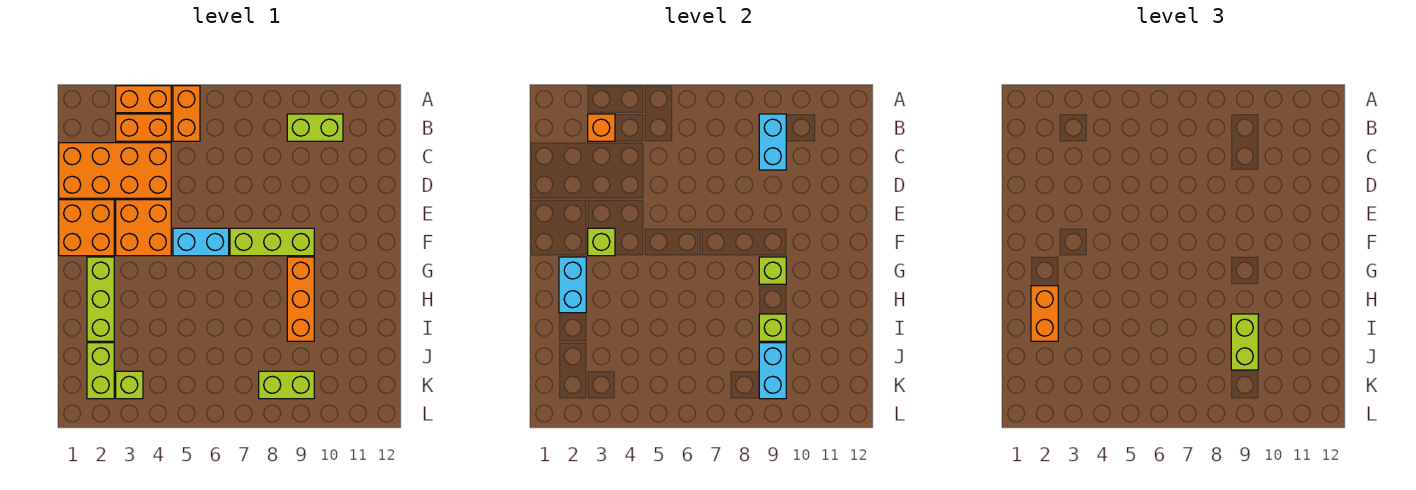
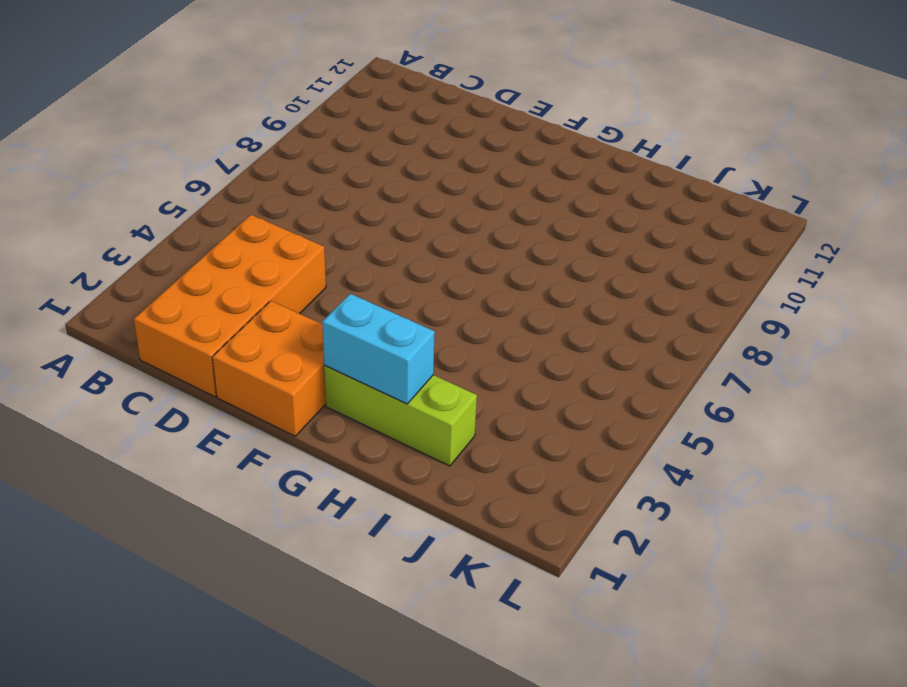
none -> orange brick A3:A4 level 1
none -> orange brick A5:B5 level 1
none -> orange brick B3:B4 level 1

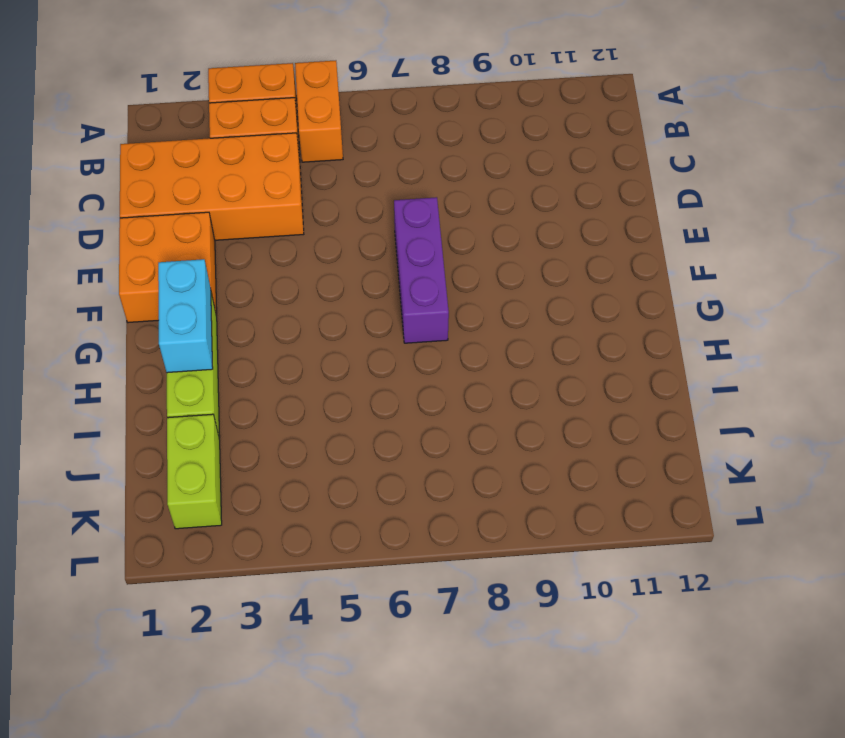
purple brick E7:G7 level 1 -> lime brick F7:F9 level 1
none -> lime brick B9:B10 level 1
none -> orange brick E3:F4 level 1
none -> cyan brick F5:F6 level 1

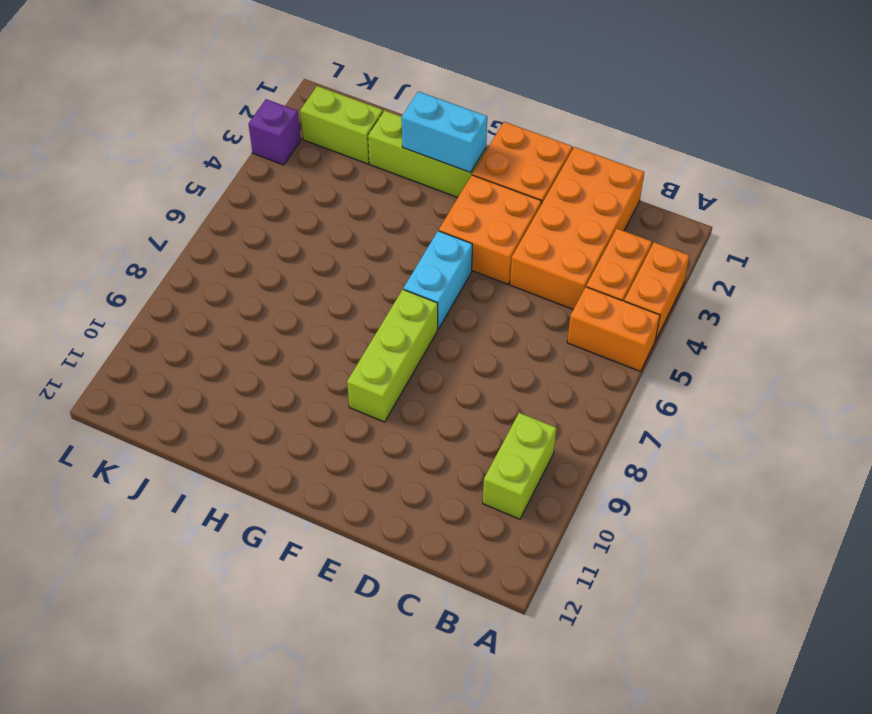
purple brick L3 level 1 -> none
none -> orange brick G9:I9 level 1
none -> lime brick K3 level 1
none -> lime brick K8:K9 level 1

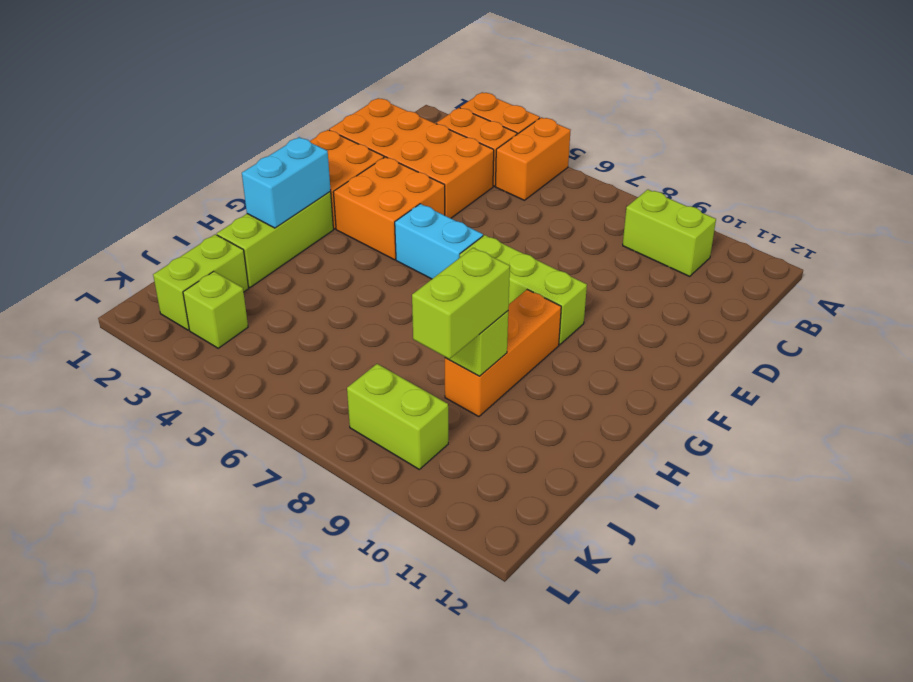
none -> orange brick B3 level 2
none -> cyan brick B9:C9 level 2
none -> lime brick F3 level 2

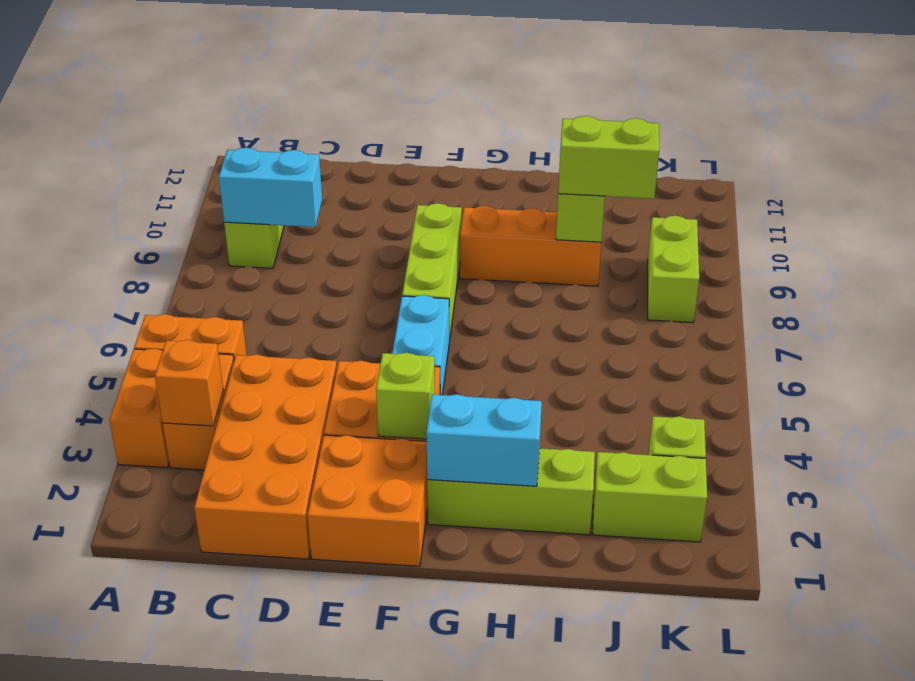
none -> lime brick G9 level 2
none -> cyan brick J9:K9 level 2
none -> orange brick H2:I2 level 3

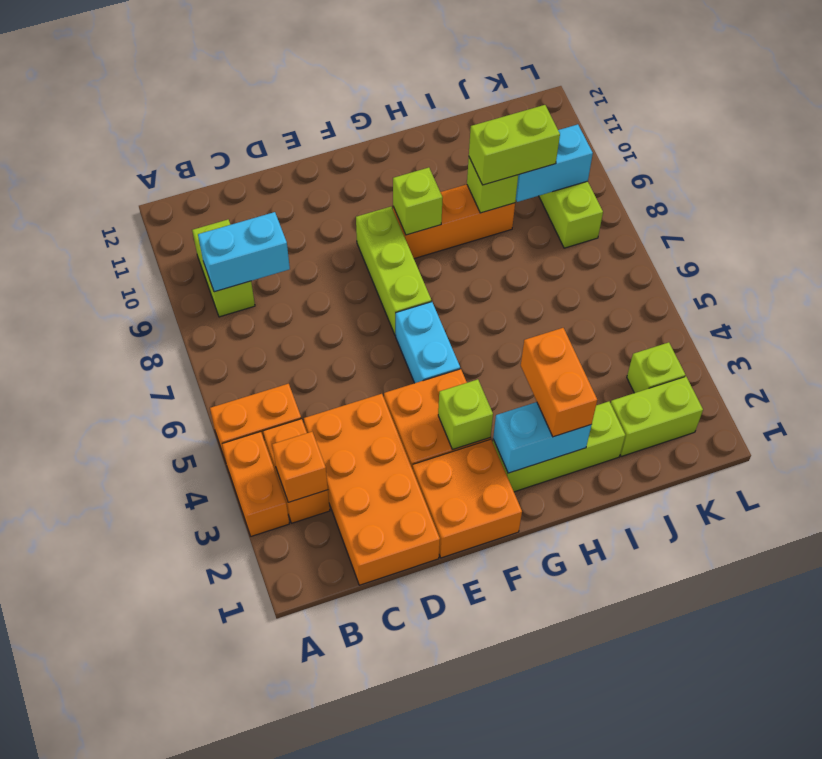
orange brick H2:H3 level 3 -> orange brick H2:I2 level 3

